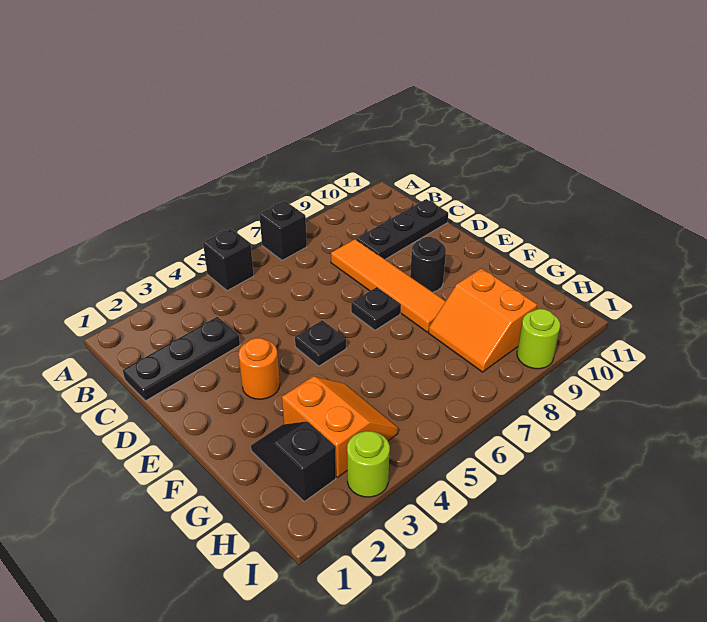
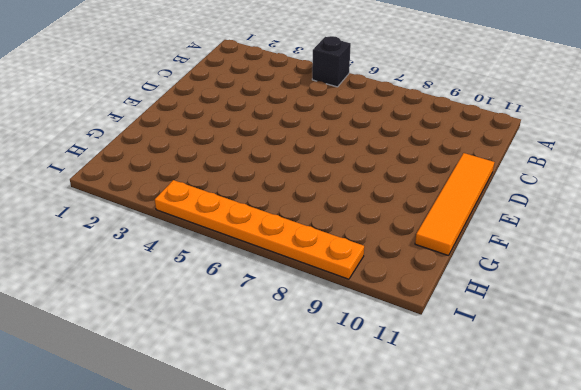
orange tile D11:G11 level 1 -> orange tile C8:F8 level 1
orange plate I4:I9 level 1 -> lime round brick I9 level 1
none -> black brick A7 level 1
none -> black plate C1:C3 level 1
none -> black plate C9:C11 level 1

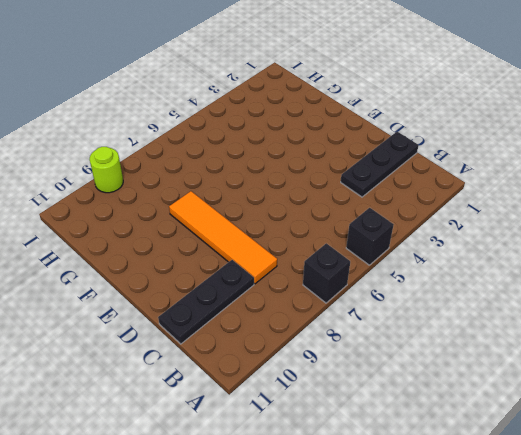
none -> orange round brick E3 level 1
none -> black plate E5 level 1
none -> black plate E7 level 1

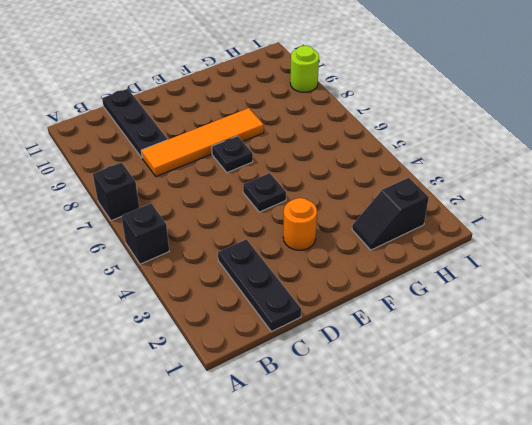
none -> black round brick E9 level 1
none -> orange slope G3:H4 level 1 top 3
none -> orange slope G8:H9 level 1 top 9

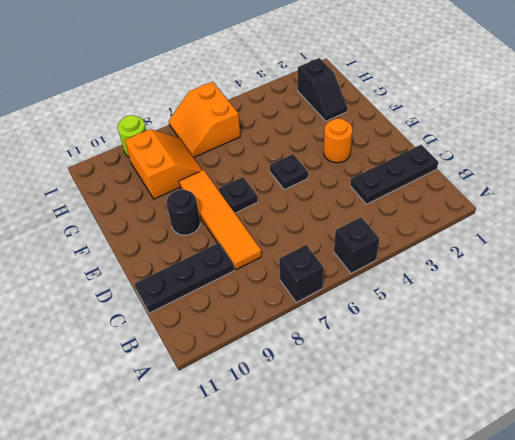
orange slope H6:I7 level 1 top 6 -> orange slope G3:H4 level 1 top 3
none -> lime round brick I3 level 1

